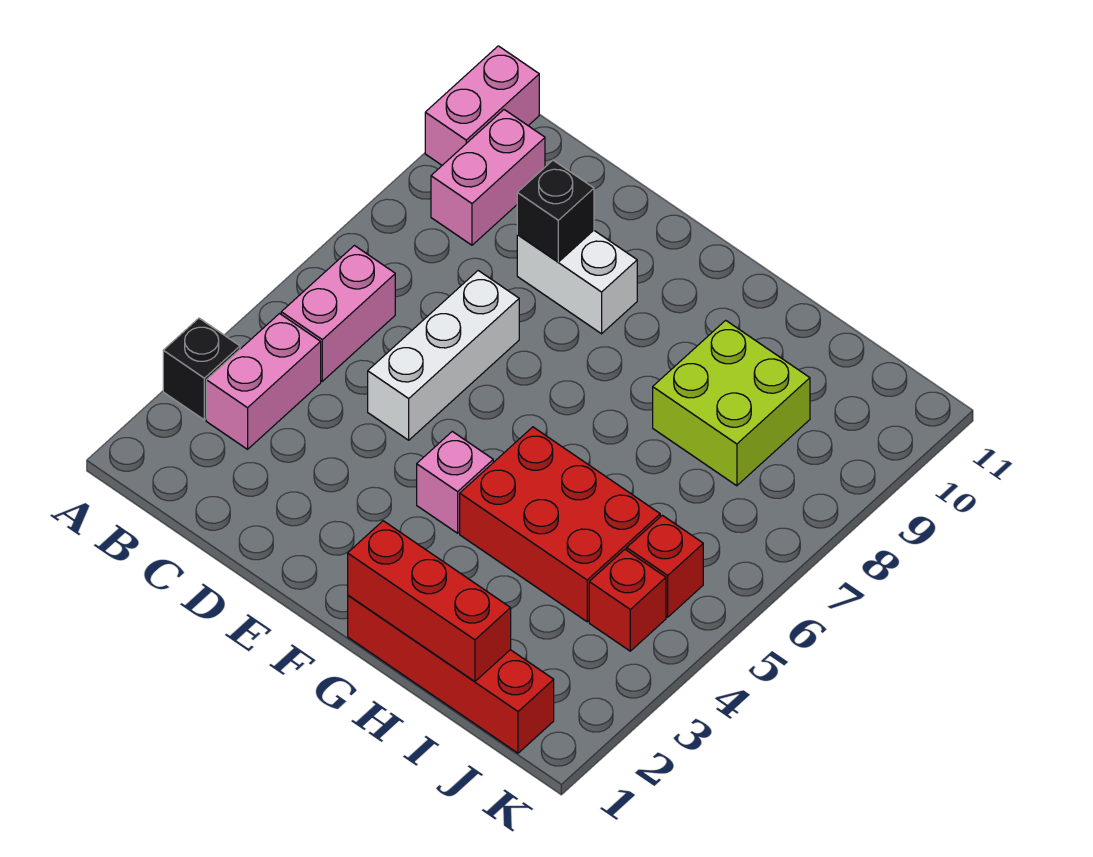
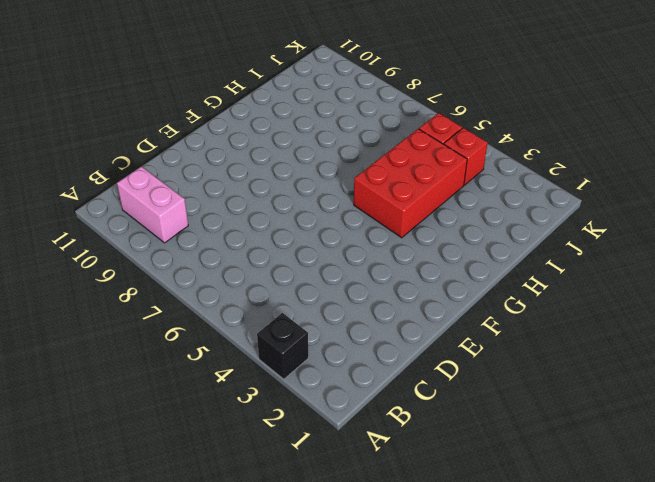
none -> pink brick A10:A11 level 1
none -> pink brick B3:B4 level 1
none -> pink brick B5:B6 level 1

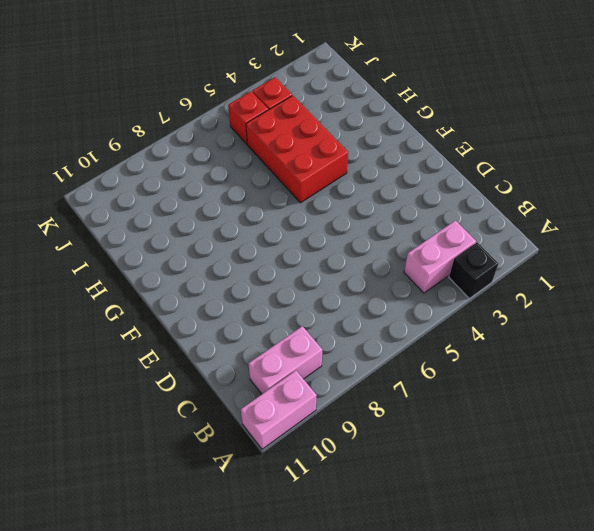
none -> pink brick B5:B6 level 1
none -> white brick D5:D7 level 1
none -> white brick D9:E9 level 1

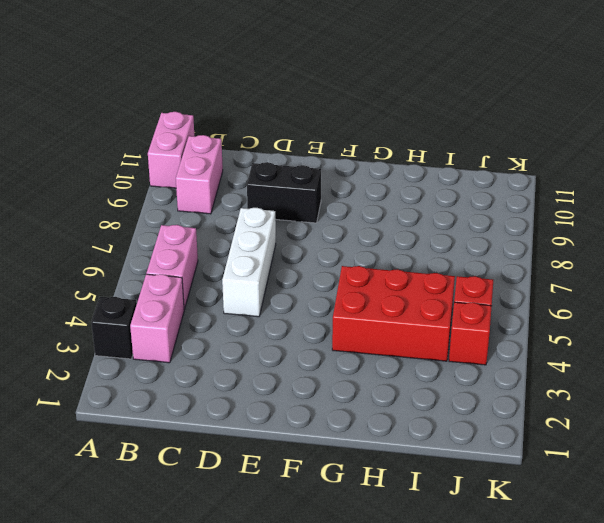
black brick D9:E9 level 1 -> white brick D9:E9 level 1
none -> pink brick F4 level 1
none -> red brick G1:J1 level 1
none -> lime brick H8:I9 level 1

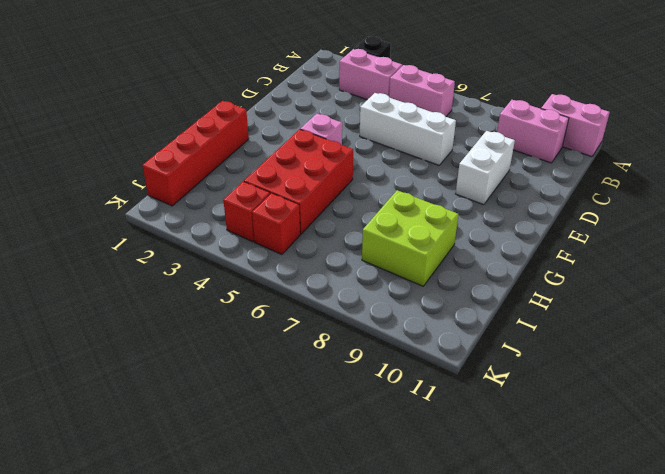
none -> black brick D9 level 2
none -> red brick G1:I1 level 2

